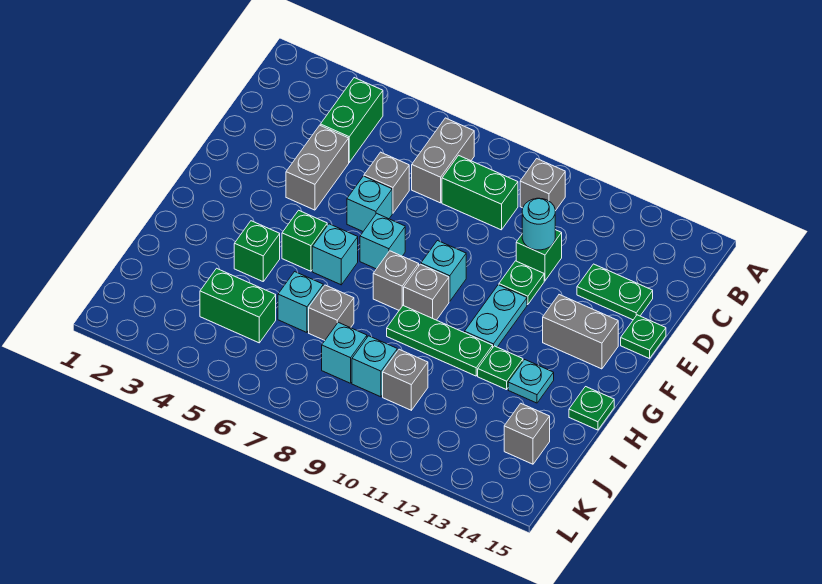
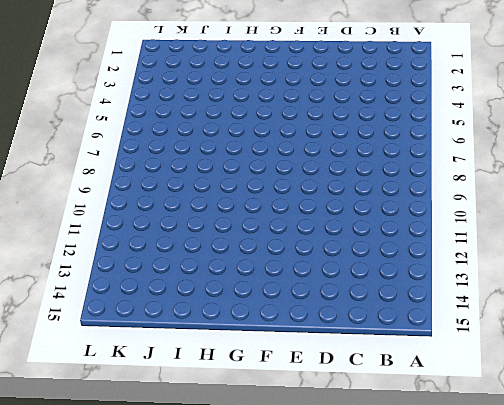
none -> green brick B4:C4 level 1
none -> grey brick B7:C7 level 1
none -> grey brick B10 level 1
none -> green brick C8:C9 level 1

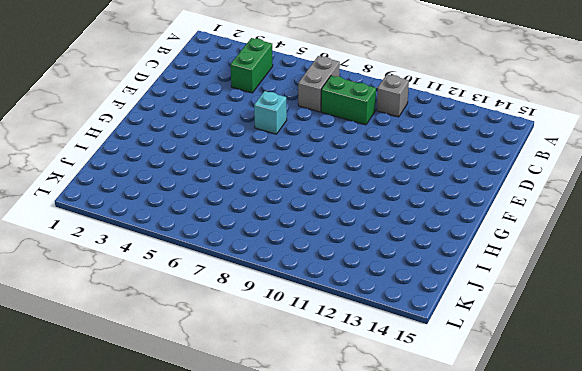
none -> grey brick D4:E4 level 1
none -> grey brick D6 level 1
none -> green brick D11 level 1
none -> green plate D13:D14 level 1

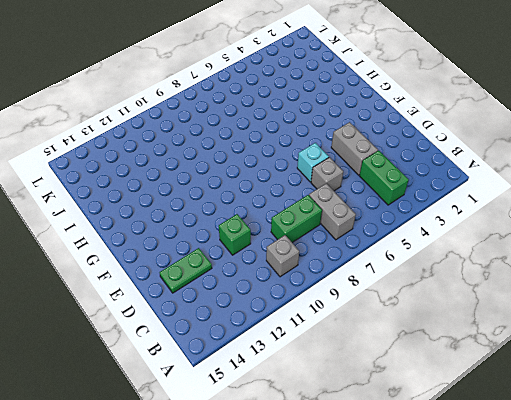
none -> green plate E11 level 1
none -> green plate E15 level 1
none -> cyan brick F7 level 1
none -> cyan brick F9 level 1

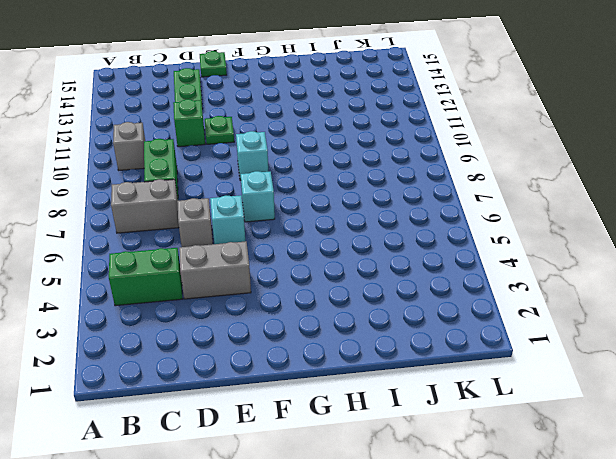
none -> cyan plate F11:G11 level 1
none -> grey brick F13:F14 level 1
none -> green brick G5 level 1
none -> cyan brick G6 level 1

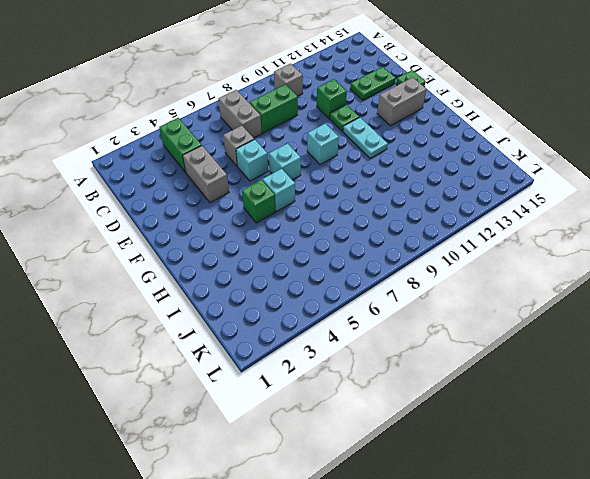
none -> grey brick G8 level 1
none -> grey brick G9 level 1
none -> green brick H4 level 1
none -> green plate H9:H11 level 1

